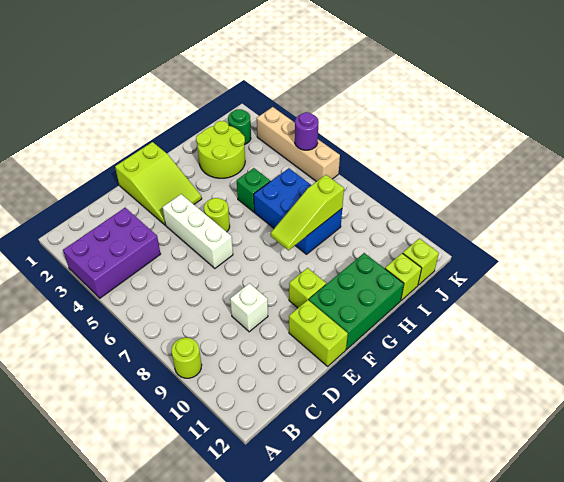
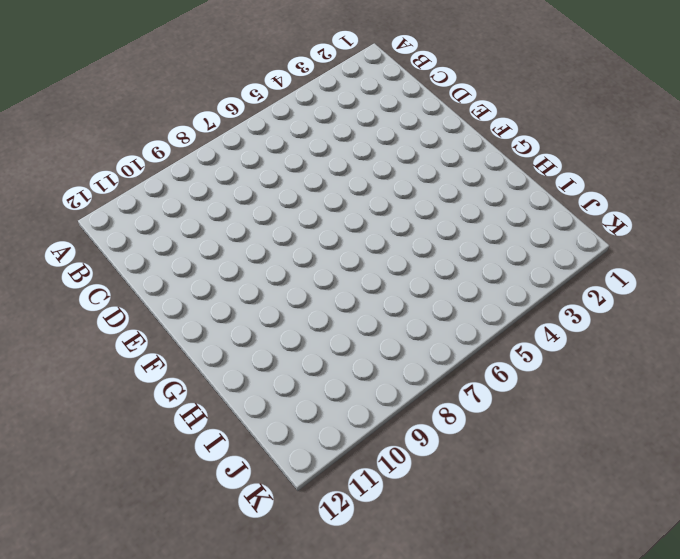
none -> purple brick A3:C4 level 1
none -> lime round brick A9 level 1
none -> white brick D9 level 1

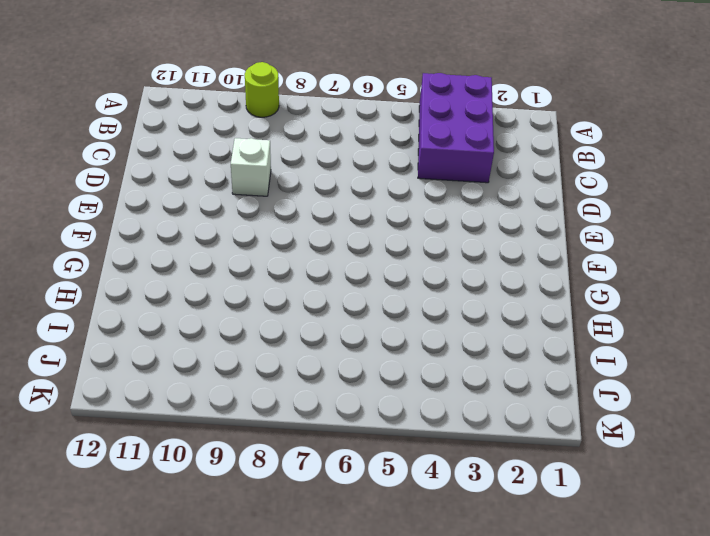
none -> lime slope E1:F3 level 1 top 1
none -> white brick E4:E6 level 1
none -> lime brick E11:E12 level 1

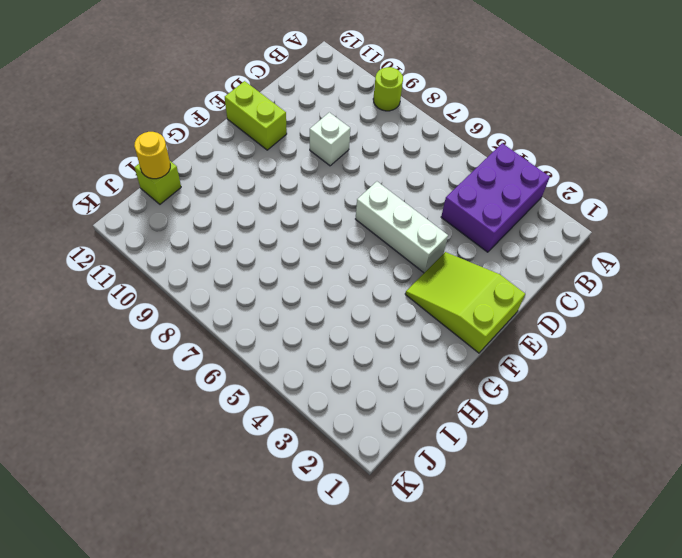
yellow round brick I12 level 2 -> none
none -> lime round brick F5 level 1
none -> lime brick F10 level 1
none -> green brick F11:H12 level 1

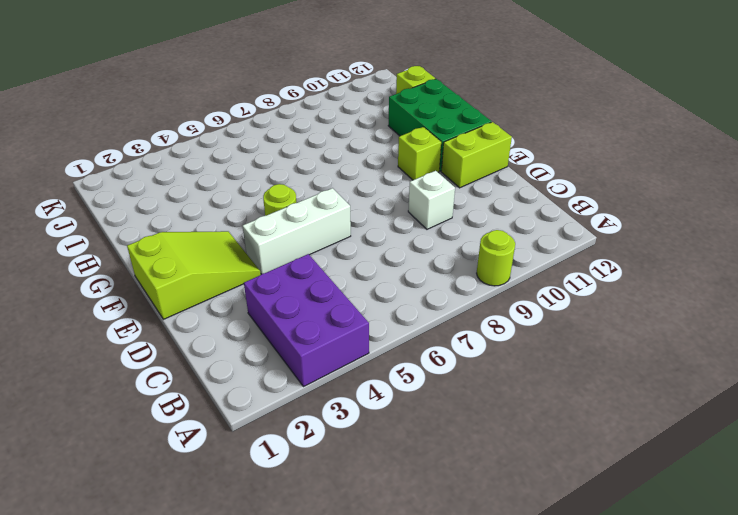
none -> lime round brick H2:I3 level 1
none -> green brick H5 level 1
none -> blue brick H6:I8 level 1

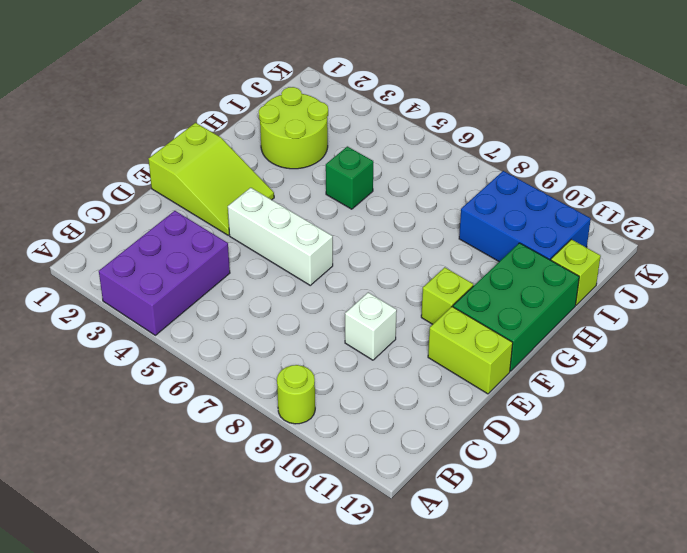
blue brick I9:J11 level 1 -> blue brick H6:I8 level 1
none -> lime round brick F5 level 1
none -> green round brick J2 level 1
none -> lime brick J12 level 1

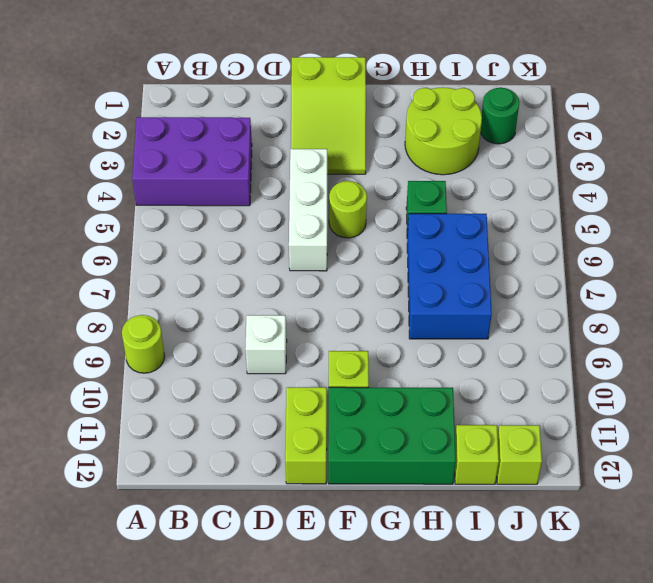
none -> tan brick K3:K6 level 1
none -> lime slope G8:I8 level 2 top I
none -> purple round brick K5 level 2

